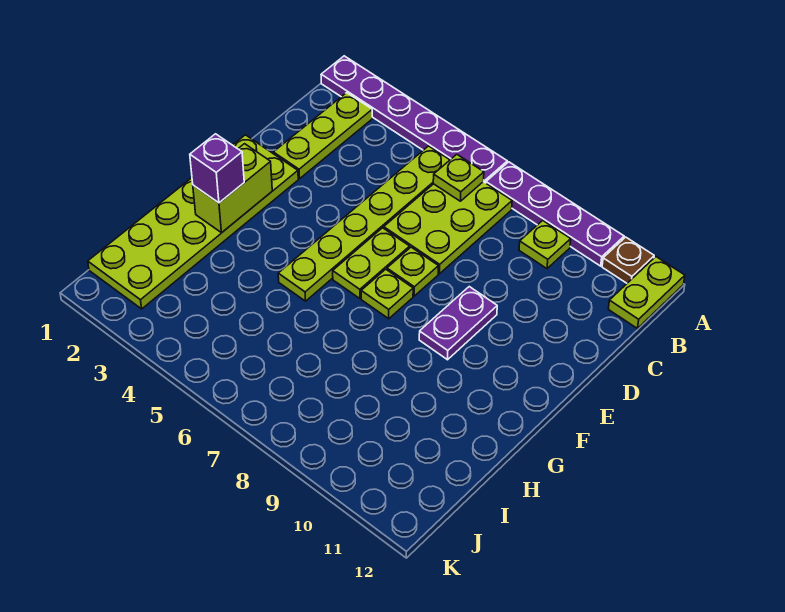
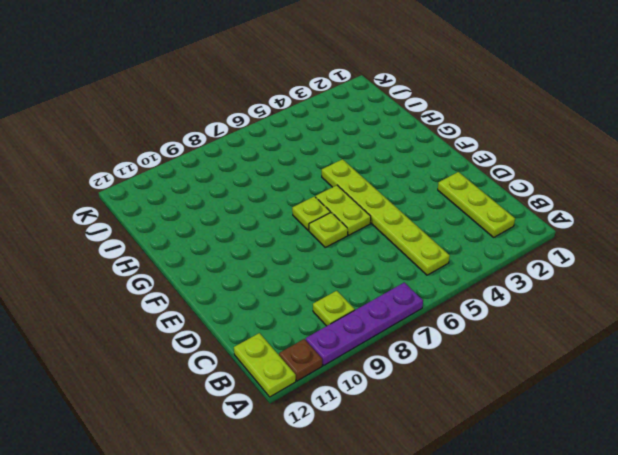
none -> purple plate A1:A6 level 1
none -> lime plate B6:D7 level 1
none -> lime plate E1:J2 level 1

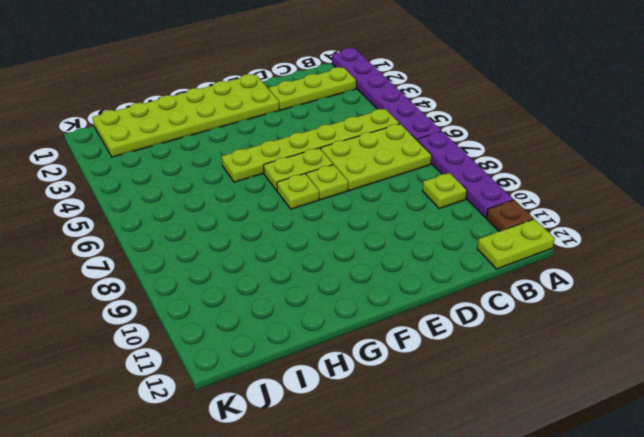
none -> purple plate E9:F9 level 1
none -> lime plate B6 level 2
none -> lime brick F2:G2 level 2

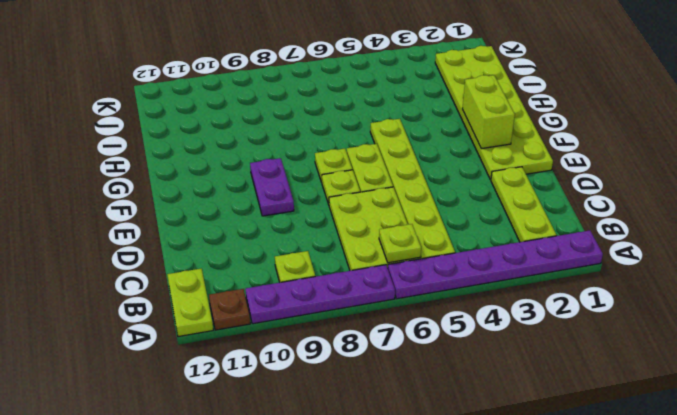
none -> purple brick G2 level 3

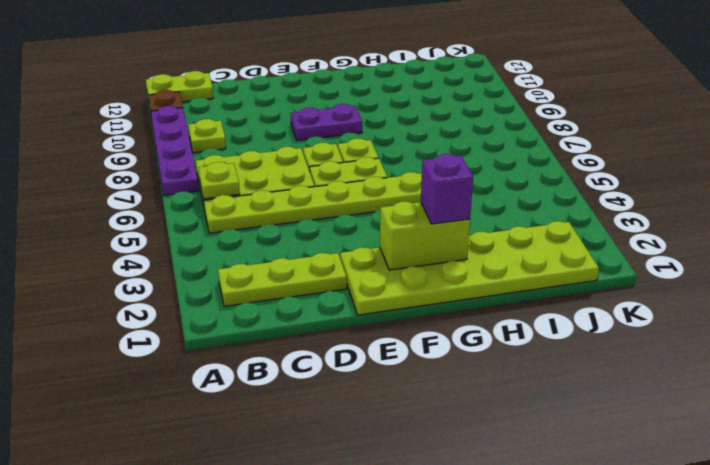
none -> purple plate A1:A6 level 1

